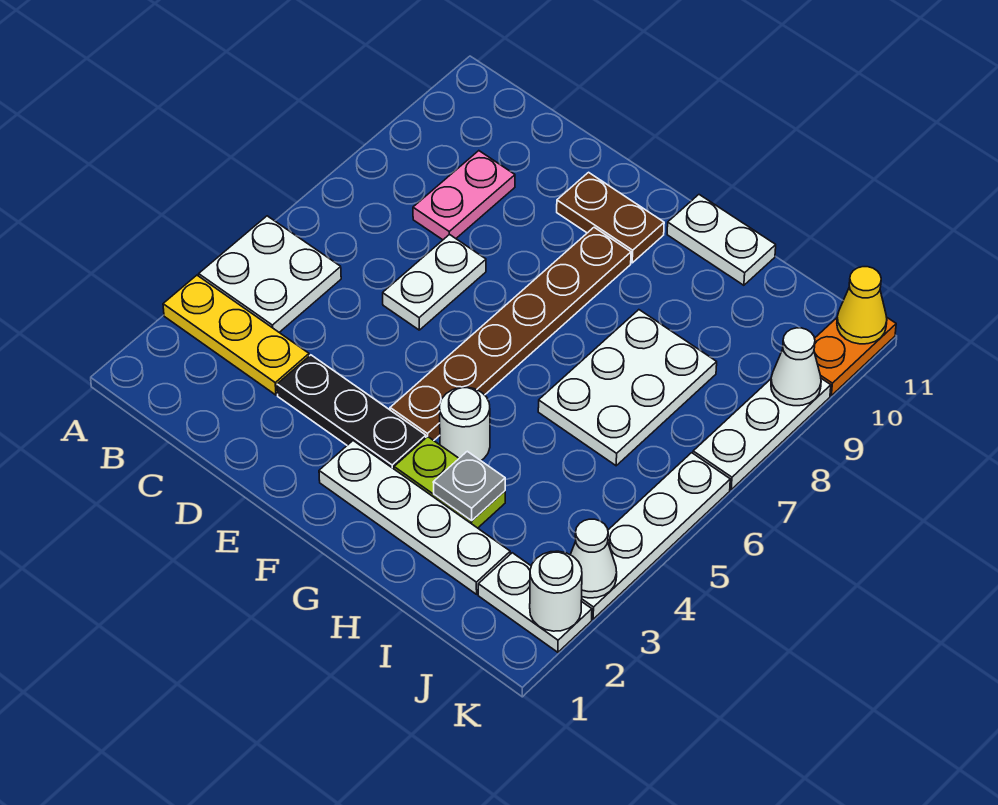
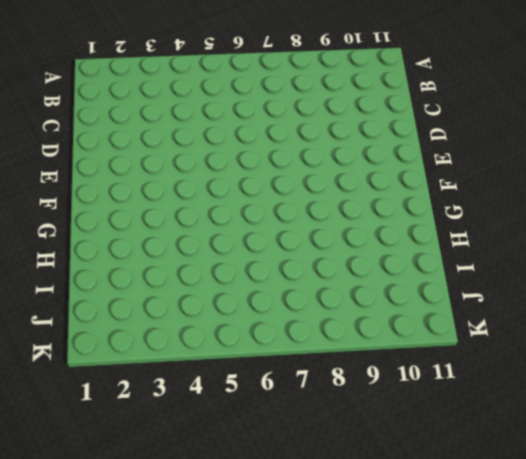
none -> yellow plate A3:C3 level 1
none -> white plate A4:B5 level 1
none -> pink plate C8:C9 level 1

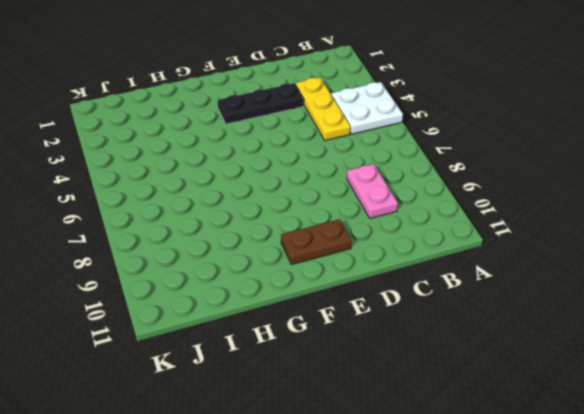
yellow plate C3:C5 level 1 -> yellow plate A3:C3 level 1
none -> white plate D6:D7 level 1
none -> white plate F2:I2 level 1
none -> brown plate F4:F9 level 1

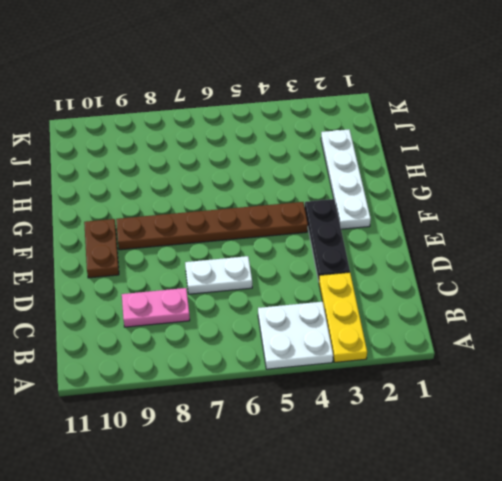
none -> lime plate G3:H3 level 1
none -> white round brick G4 level 1
none -> white plate G11:H11 level 1

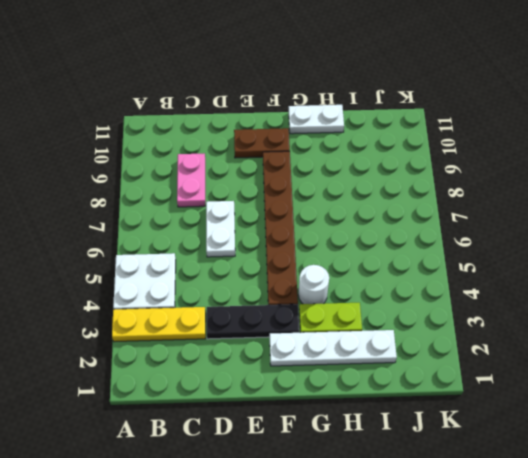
none -> white plate H6:I8 level 1
none -> white plate J2:K2 level 1
none -> white plate K3:K6 level 1

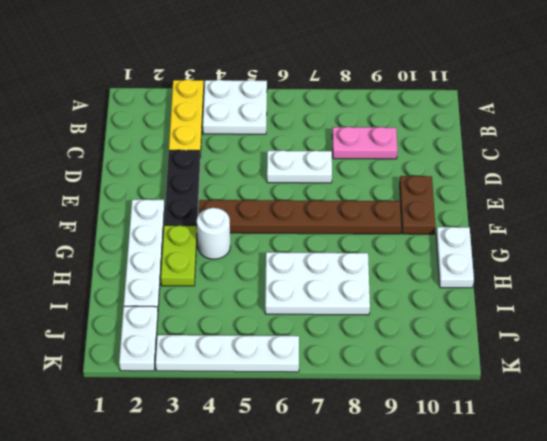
none -> white plate K7:K9 level 1
none -> orange plate K10:K11 level 1
none -> grey plate H3 level 2

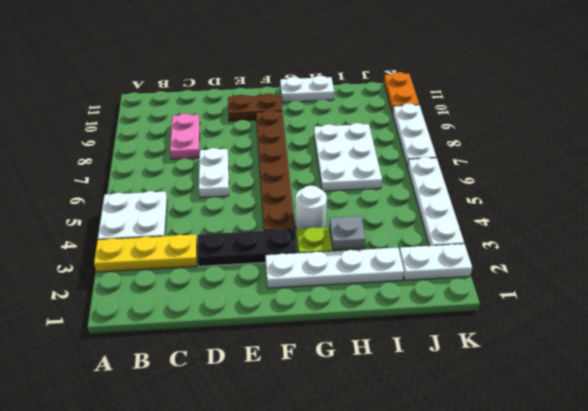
none -> white round brick K2 level 2
none -> white cone K3 level 2
none -> white cone K9 level 2

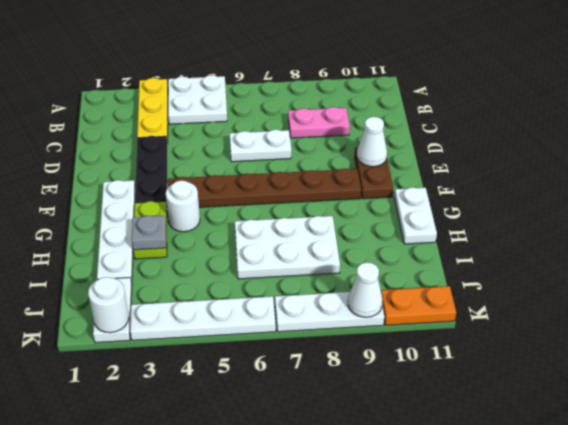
white cone E10 level 2 -> white cone K3 level 2
none -> yellow cone K11 level 2

